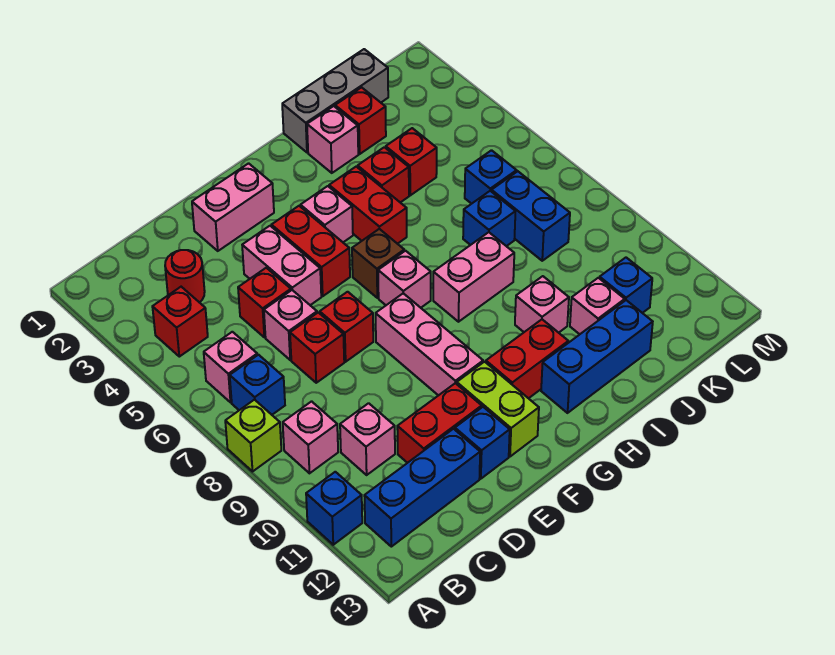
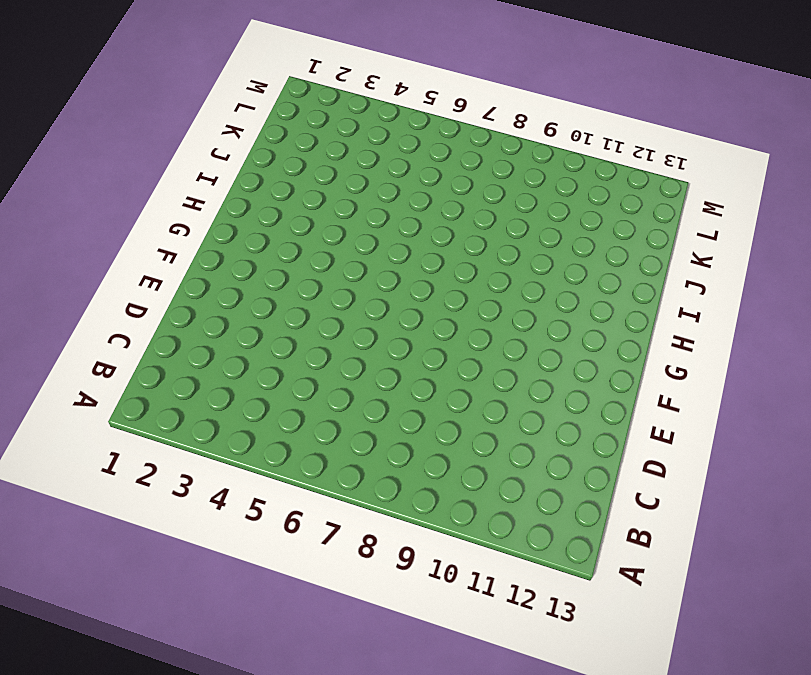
none -> lime brick A8 level 1
none -> blue brick A11 level 1
none -> red brick B4 level 1
none -> pink brick B6 level 1

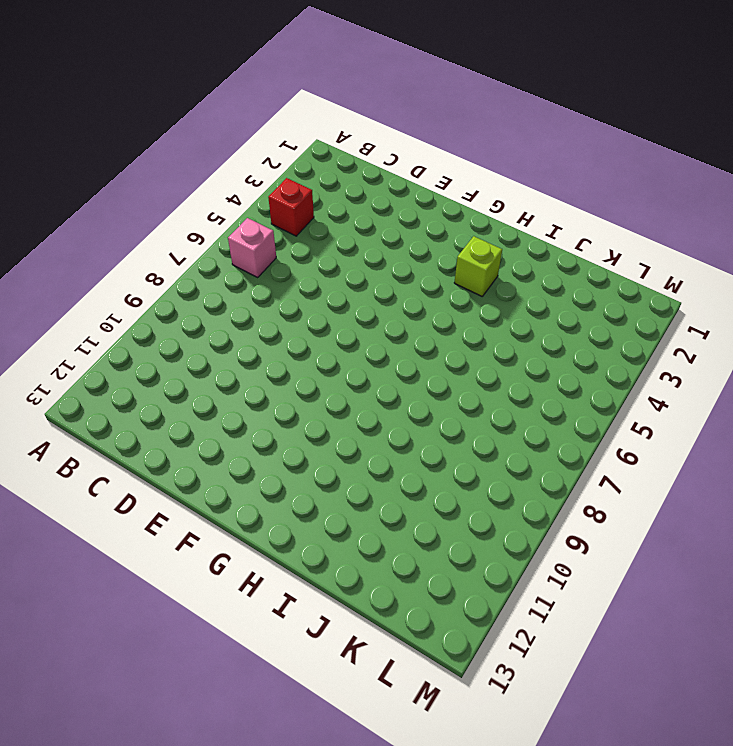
lime brick H3 level 1 -> lime brick A8 level 1
none -> blue brick A11 level 1
none -> blue brick B7 level 1
none -> pink brick B9 level 1
none -> blue brick B12:D12 level 1

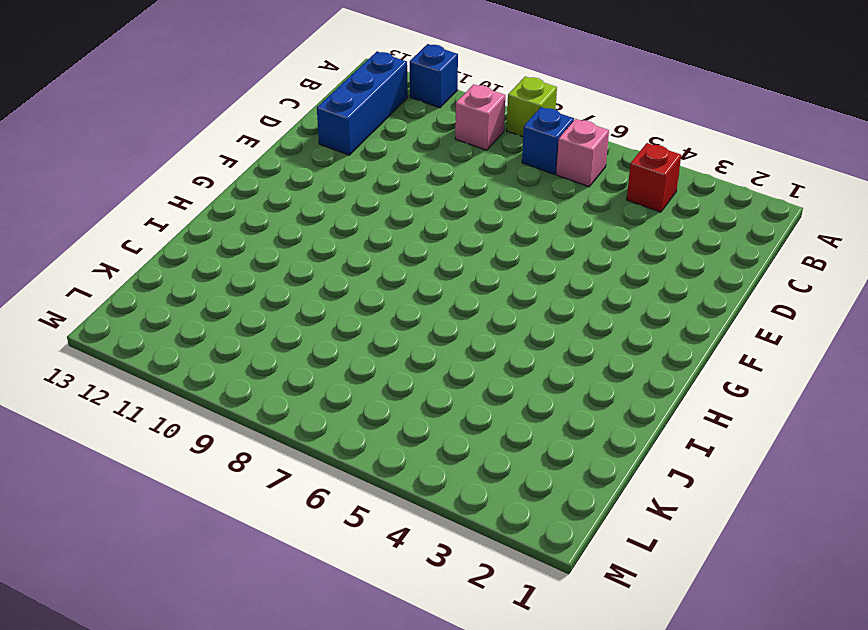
none -> red round brick C3 level 1
none -> pink brick C10 level 1
none -> red brick D5 level 1
none -> pink brick D6 level 1

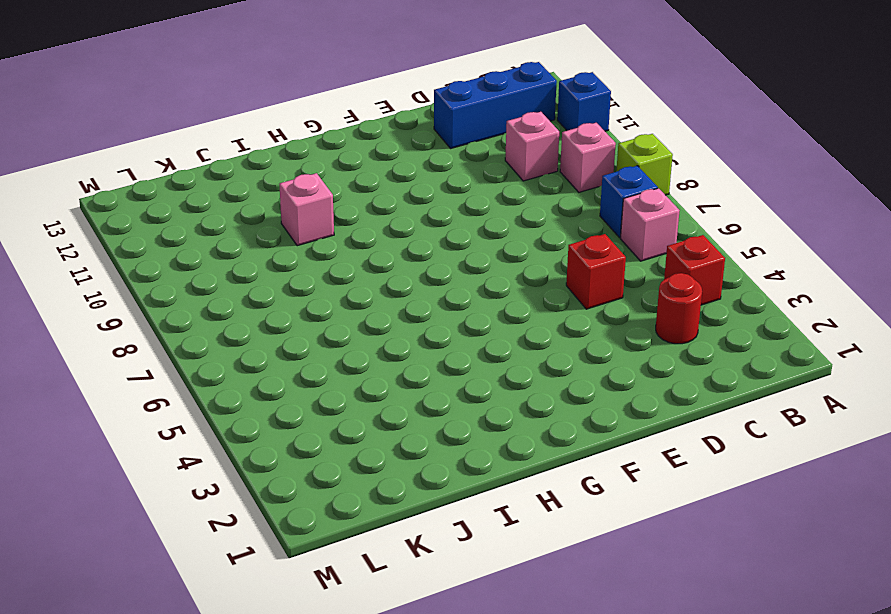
none -> pink brick D6 level 1
none -> red brick D7 level 1
none -> red brick D11:E11 level 1
none -> pink brick E2:F2 level 1

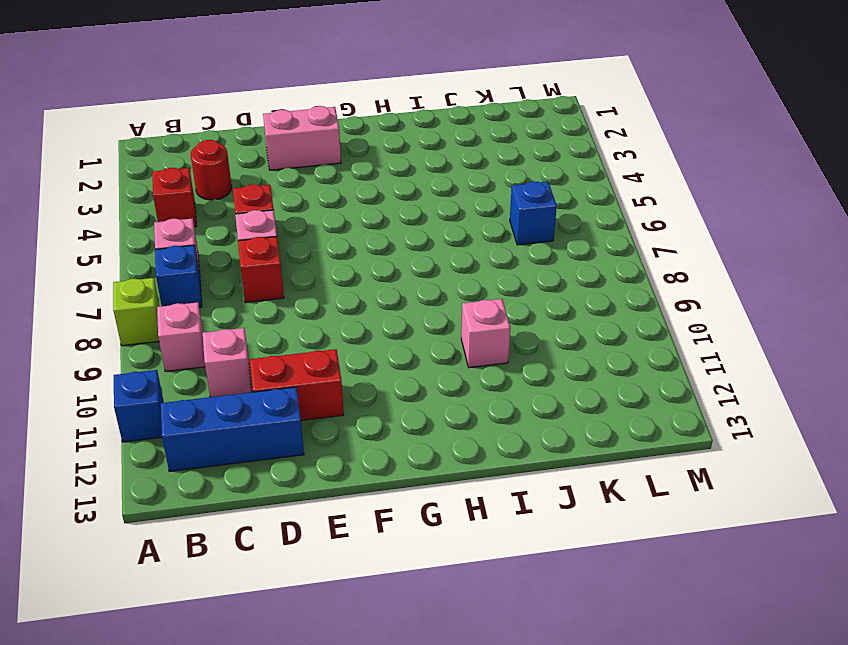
none -> pink brick E4:E5 level 1
none -> red brick E7 level 1
none -> blue brick E12 level 1
none -> red brick F4:F5 level 1

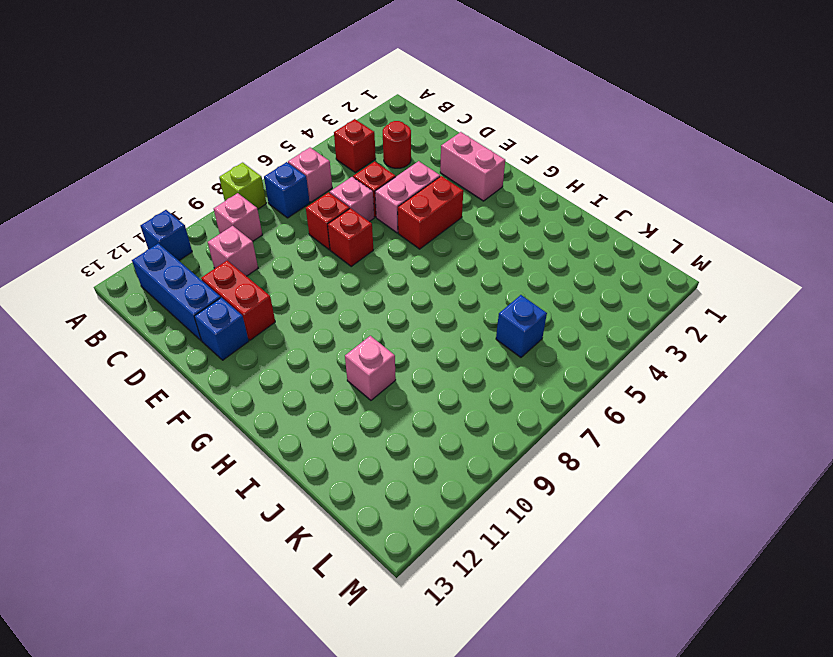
none -> pink brick F8:F10 level 1
none -> lime brick F11:F12 level 1
none -> pink brick G4 level 1
none -> brown brick G6 level 1

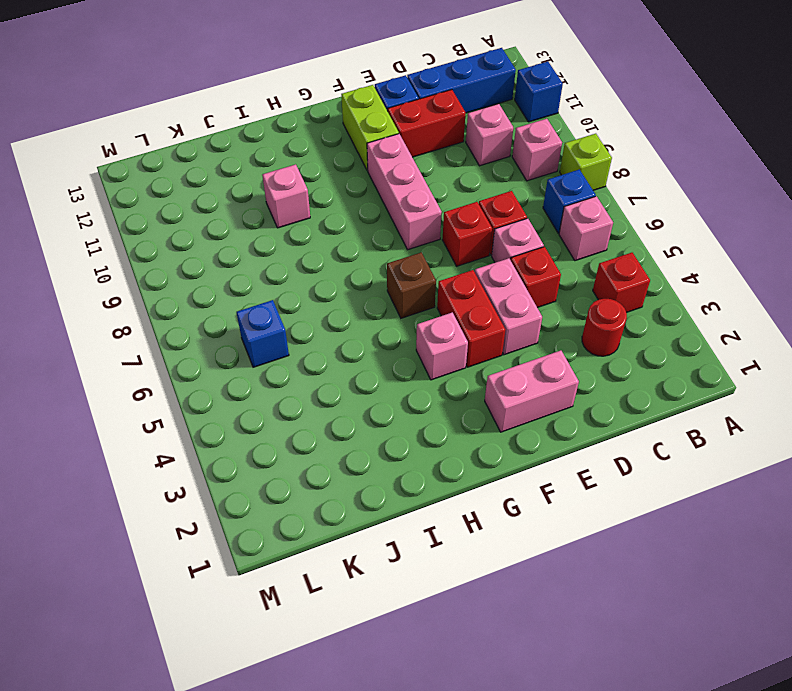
none -> pink brick G7 level 1
none -> red brick G11:H11 level 1
none -> red brick H4:H5 level 1
none -> pink brick H8:I8 level 1

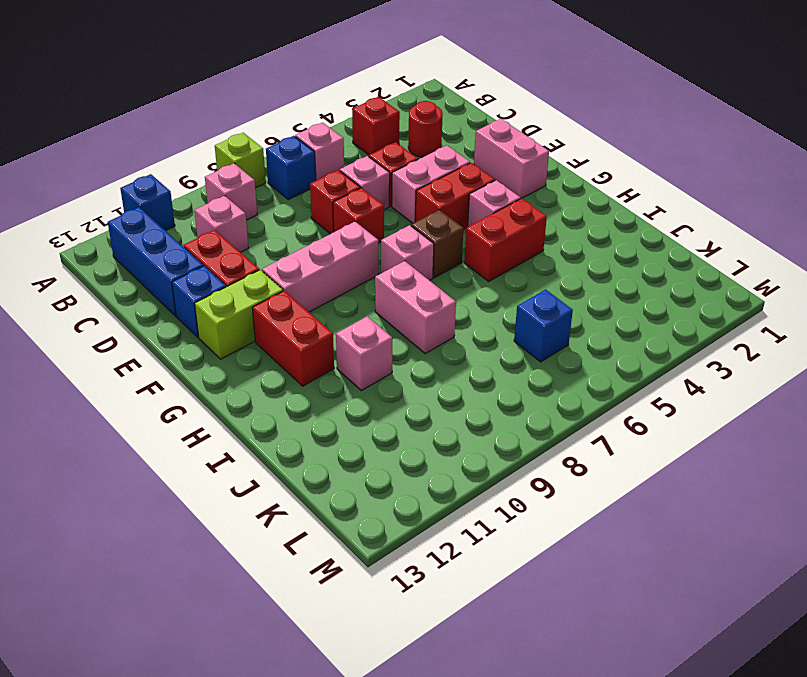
none -> blue brick H12:J12 level 1
none -> grey brick I1:K1 level 1
none -> pink brick I2 level 1
none -> red brick I4 level 1

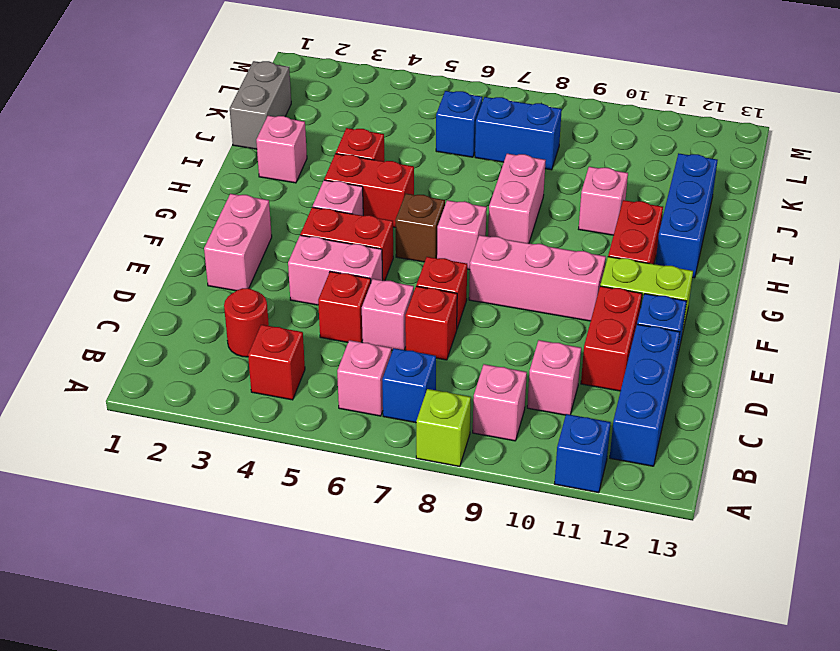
grey brick J1:K1 level 1 -> grey brick I1:K1 level 1
none -> red brick J2 level 1
none -> red brick J4 level 1
none -> blue brick J7 level 1
none -> pink brick J11 level 1

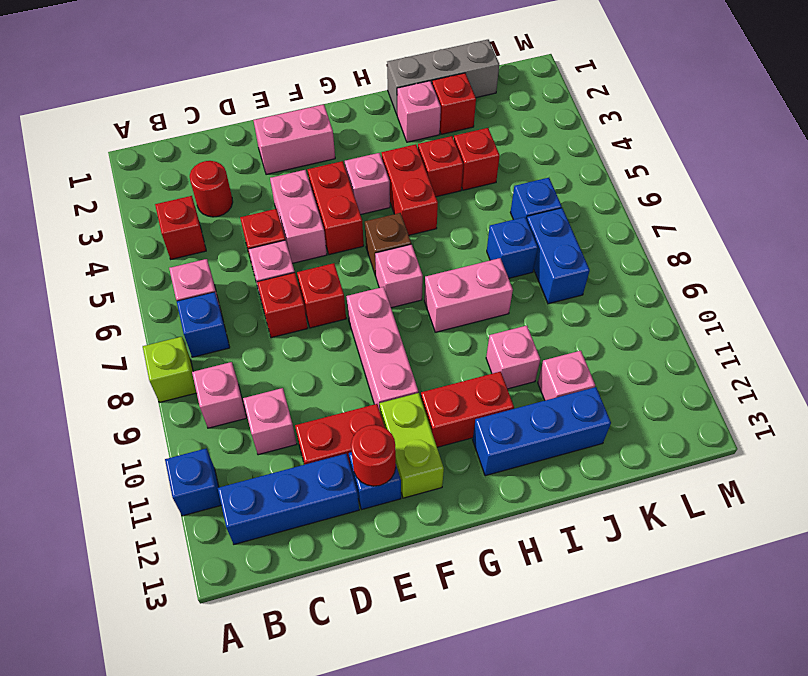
red round brick E12 level 2 -> none
none -> blue brick K11 level 1

